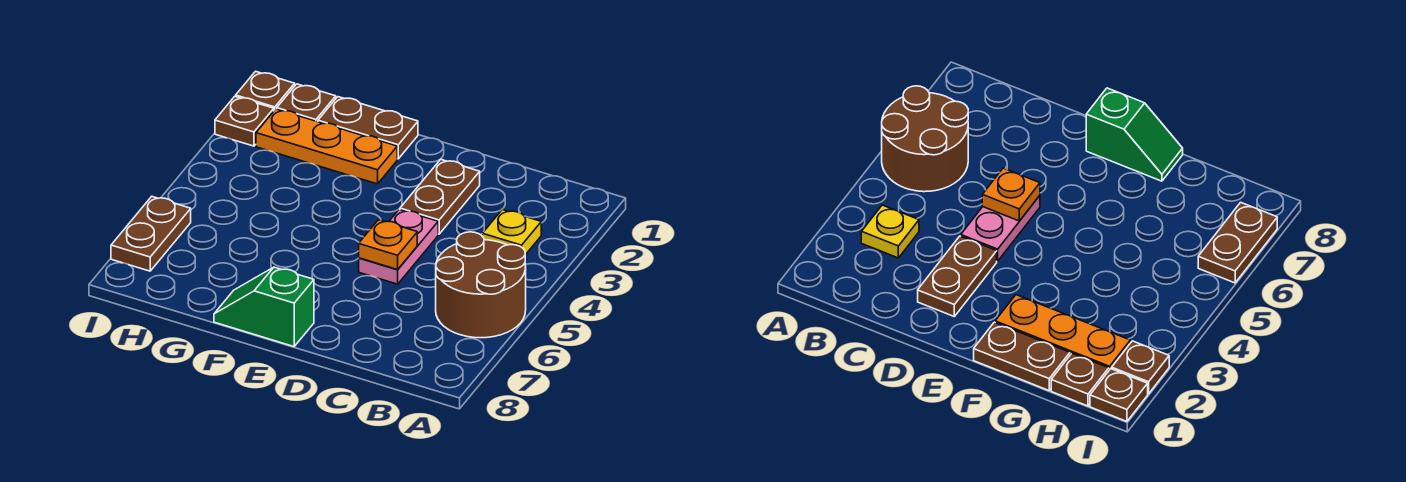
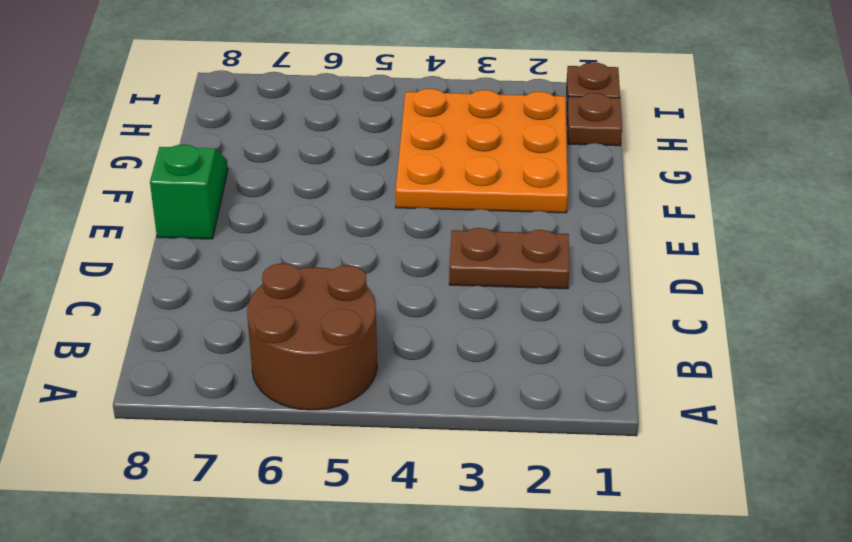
orange plate F2:H4 level 1 -> orange plate F2:H2 level 1
none -> yellow plate B3 level 1
none -> pink plate D4:D5 level 1
none -> brown plate F1:G1 level 1

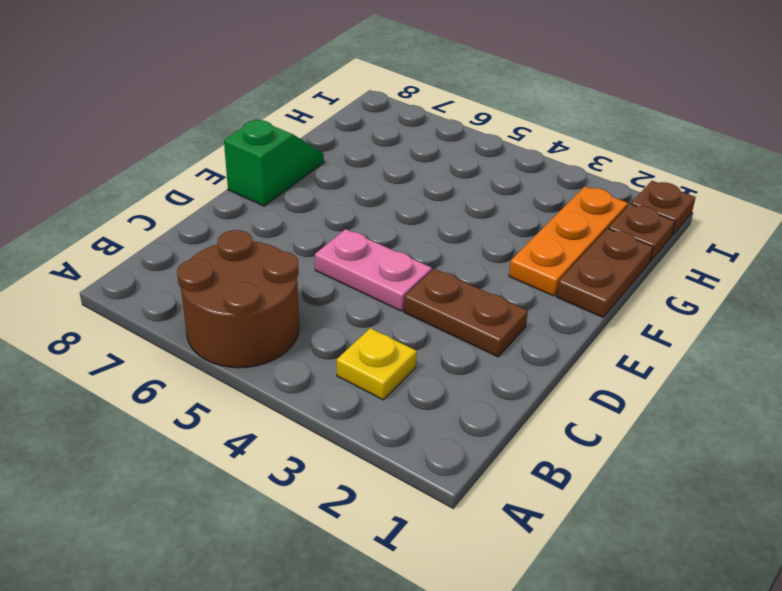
none -> brown plate I2 level 1
none -> brown plate I6:I7 level 1
none -> orange plate D5 level 2

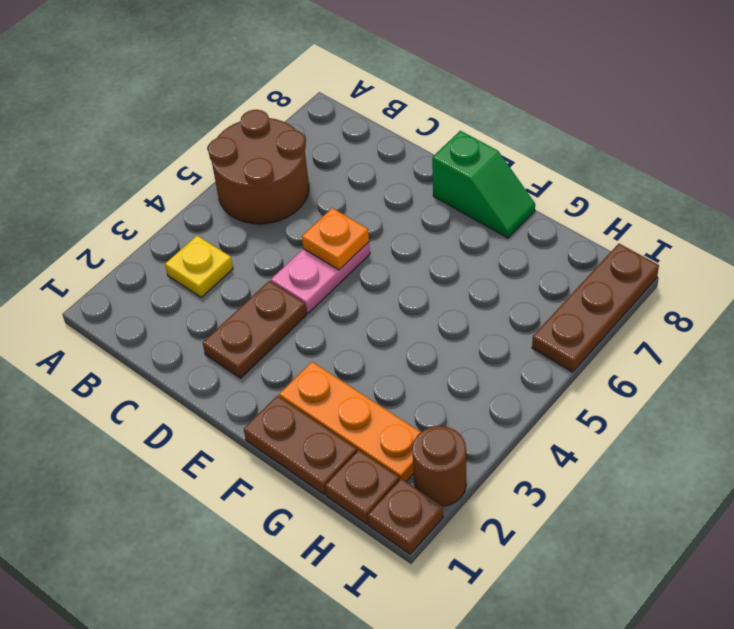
brown round brick I2 level 1 -> brown plate I2 level 1
brown plate I6:I8 level 1 -> brown plate I6:I7 level 1

